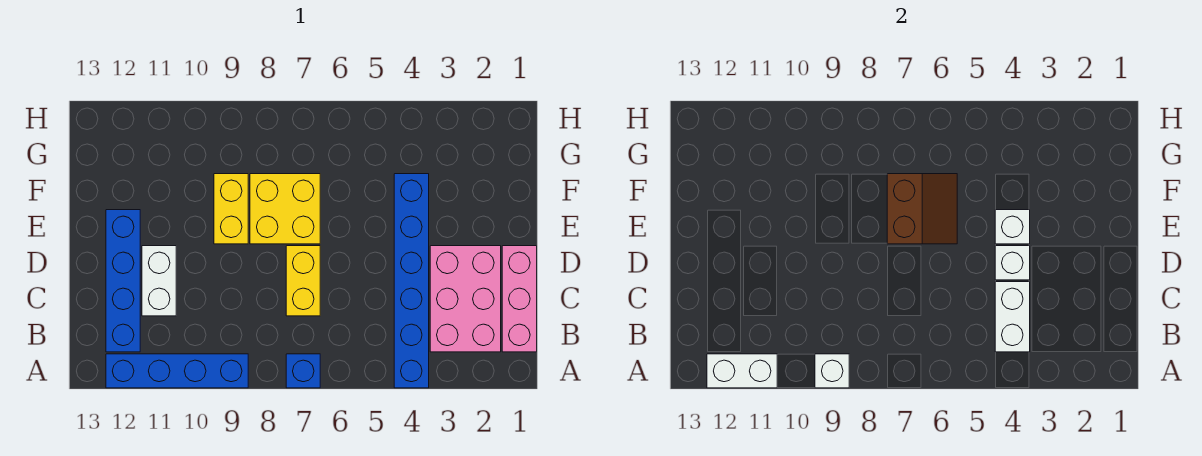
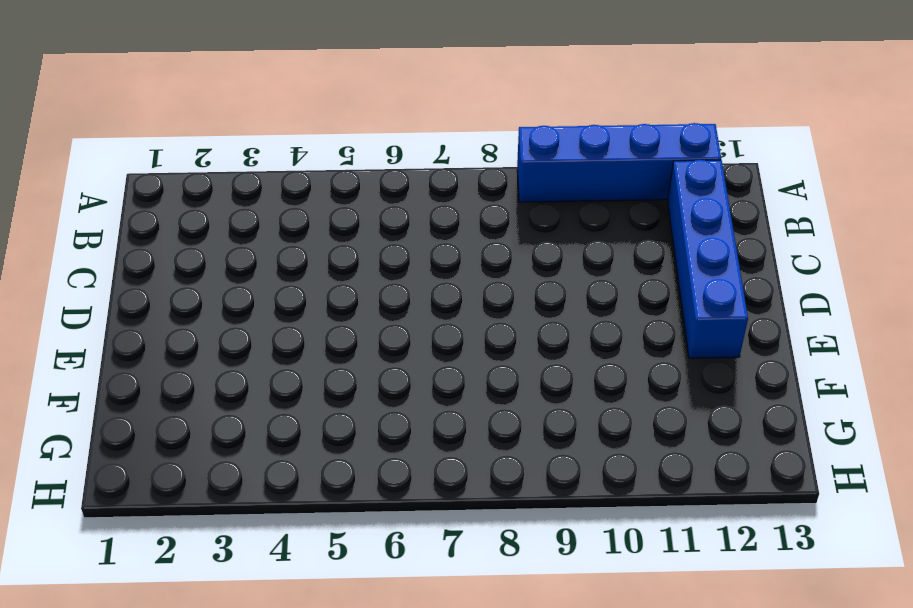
none -> blue brick A4:F4 level 1
none -> blue brick A7 level 1
none -> pink brick B1:D1 level 1

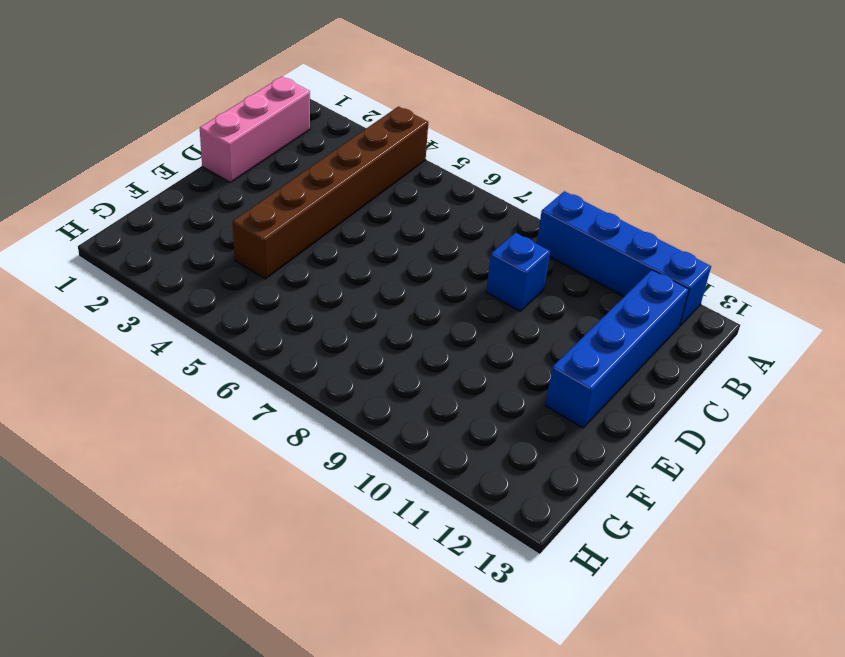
brown brick A4:F4 level 1 -> blue brick A4:F4 level 1
blue brick C9 level 1 -> blue brick A7 level 1
none -> pink brick B2:D3 level 1
none -> yellow brick C7:D7 level 1
none -> white brick C11:D11 level 1

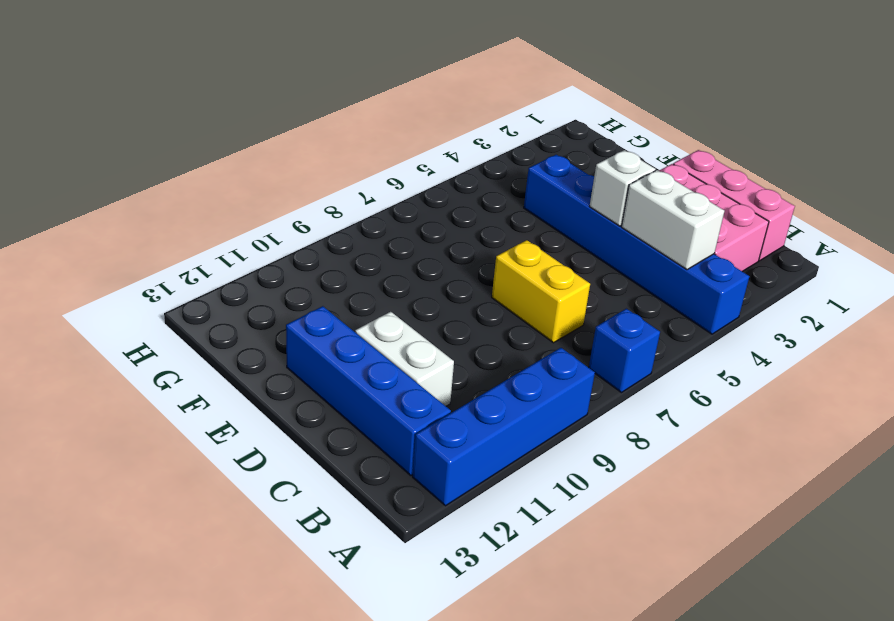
none -> yellow brick E7:F8 level 1
none -> yellow brick E9:F9 level 1
none -> white brick A9 level 2

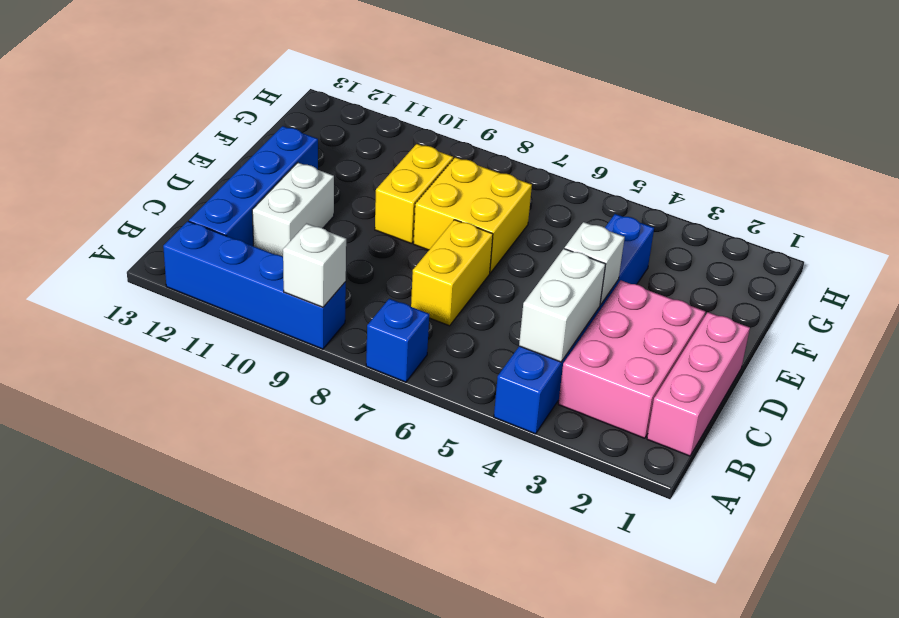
none -> white brick A11:A12 level 2
none -> white brick E4 level 2
none -> brown slope E6:F7 level 2 top 7

